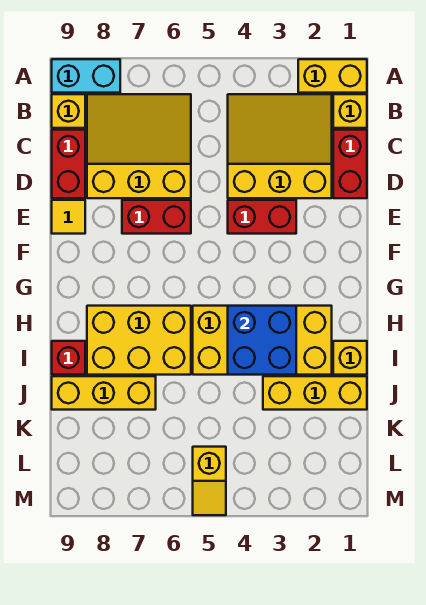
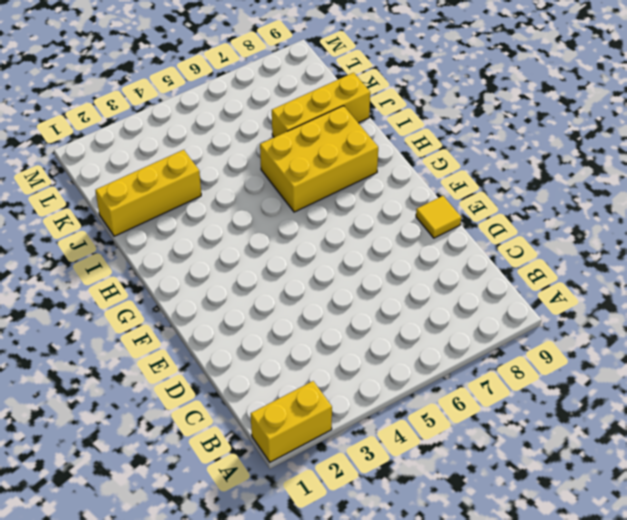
none -> cyan brick A8:A9 level 1
none -> yellow brick B1 level 1
none -> yellow slope B2:D4 level 1 top D

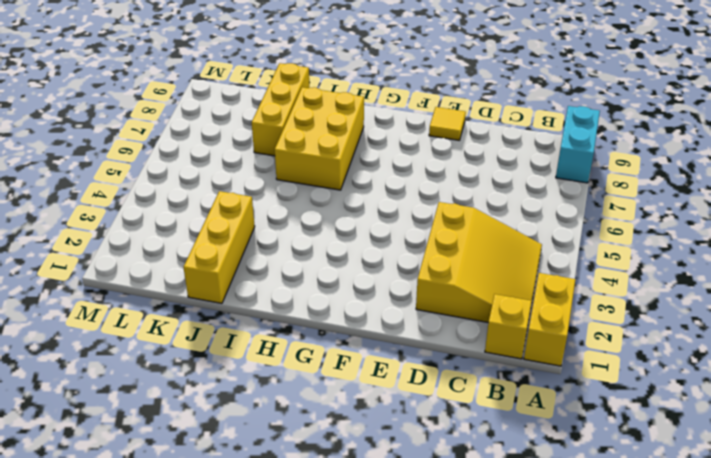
none -> yellow slope B6:D8 level 1 top D
none -> yellow brick B9 level 1
none -> red brick C1:D1 level 1

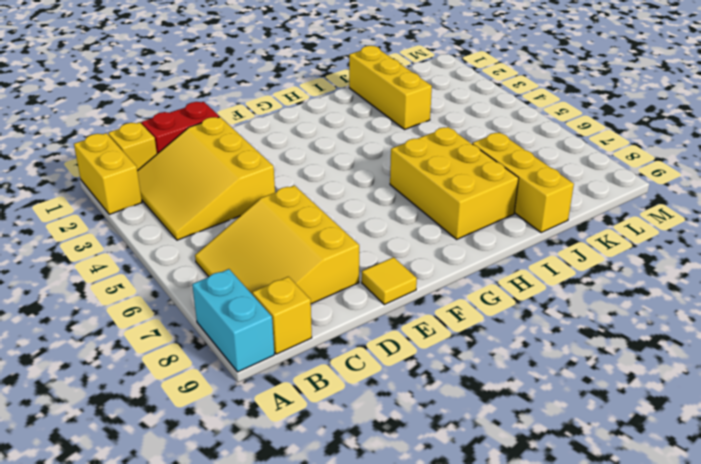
none -> red brick C9:D9 level 1
none -> red brick E3:E4 level 1
none -> red brick E6:E7 level 1

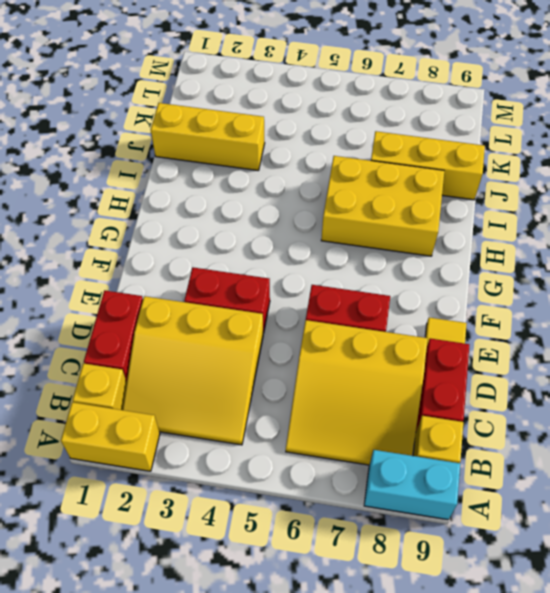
none -> yellow brick H2:I5 level 1
none -> yellow brick I1 level 1
none -> red brick I9 level 1

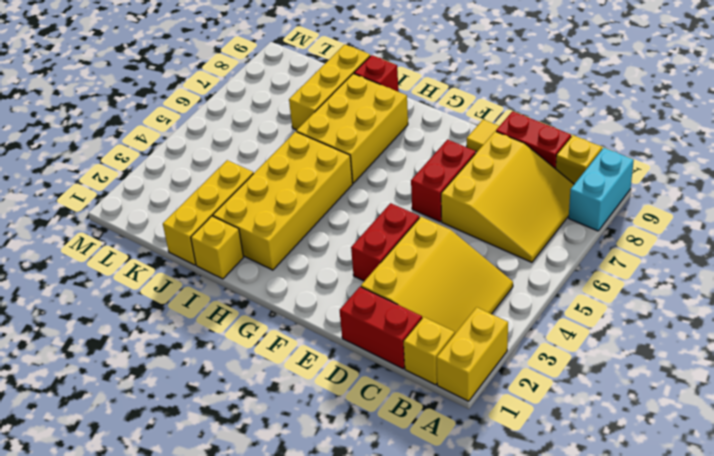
none -> yellow slope L5:M5 level 1 top L
none -> blue brick H3:I4 level 2

